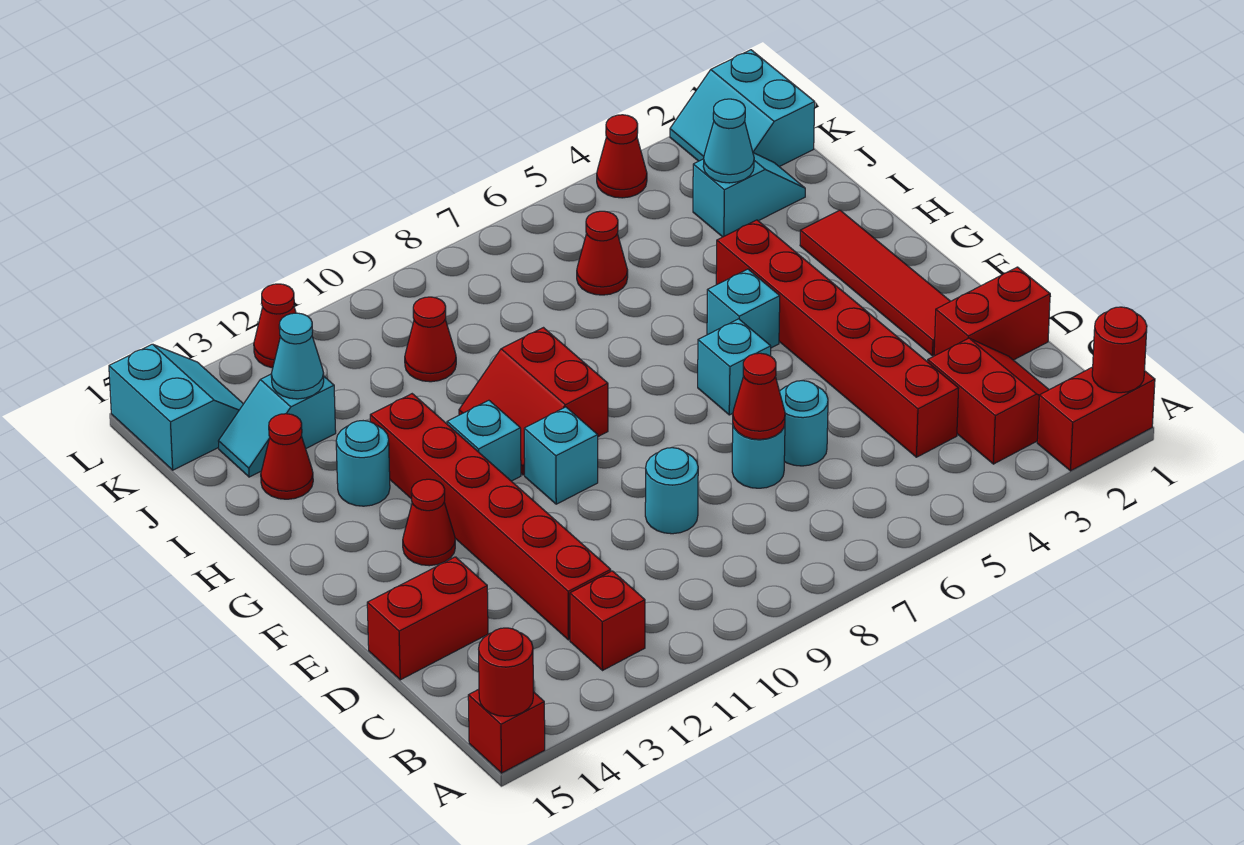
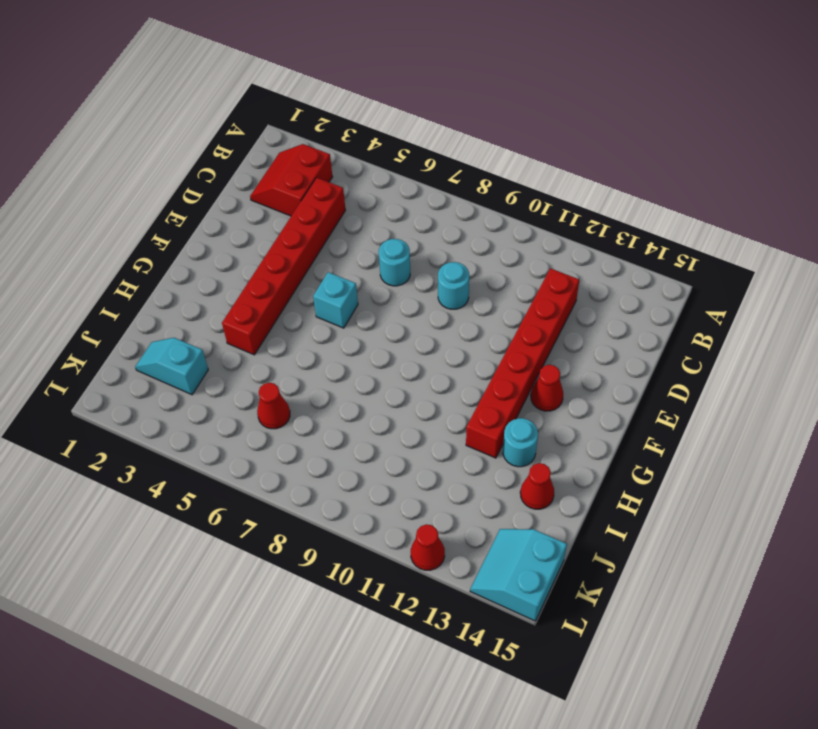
none -> red brick A1:A2 level 1
none -> red brick A15 level 1
none -> red brick B12 level 1
none -> red brick D1:D2 level 1

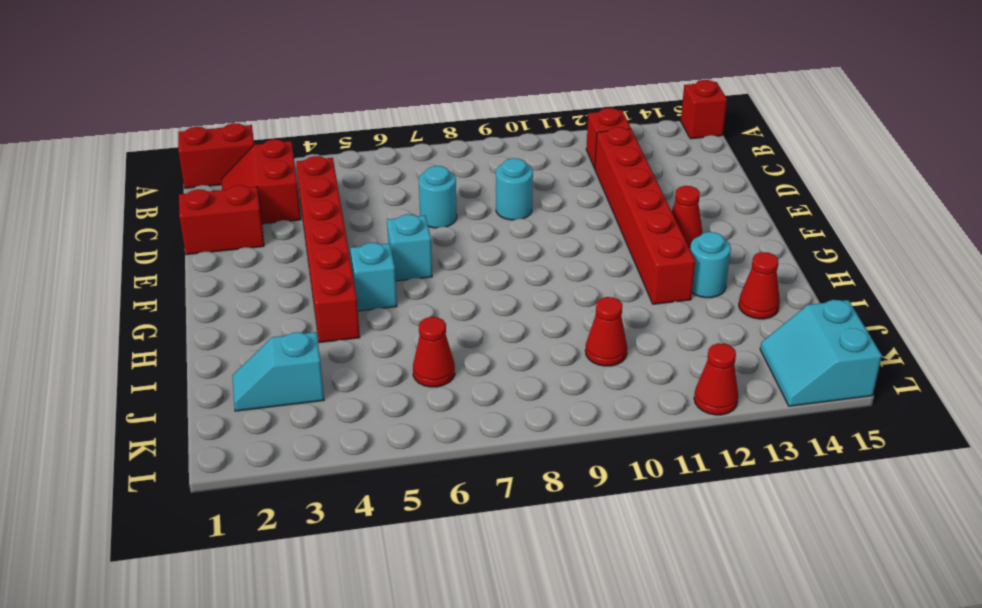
none -> cyan round brick D6 level 1
none -> red brick D14:D15 level 1
none -> red tile E2:H2 level 1
none -> cyan brick F10 level 1

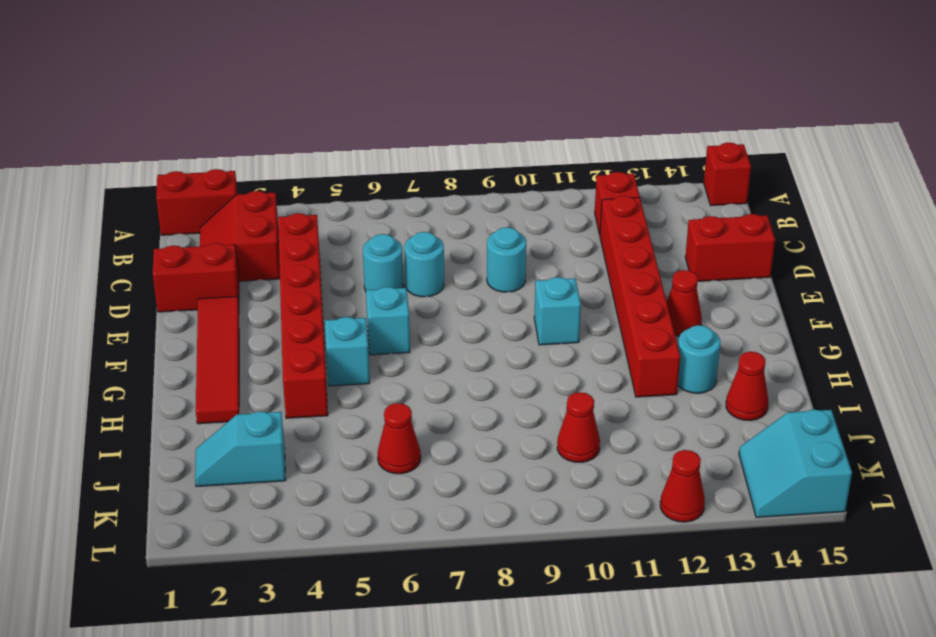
none -> red slope G9:H10 level 1 top 9
none -> cyan brick G11 level 1
none -> cyan slope J13:J14 level 1 top 13
none -> cyan slope K1:L2 level 1 top 1

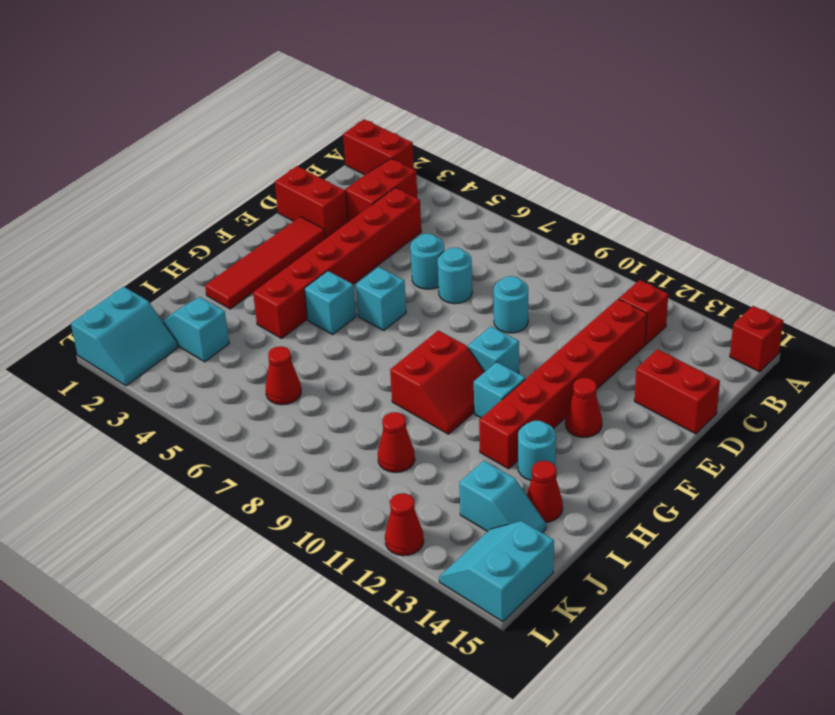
none -> red cone L4 level 1
none -> red round brick A1 level 2
none -> red round brick A15 level 2
none -> red cone D7 level 2

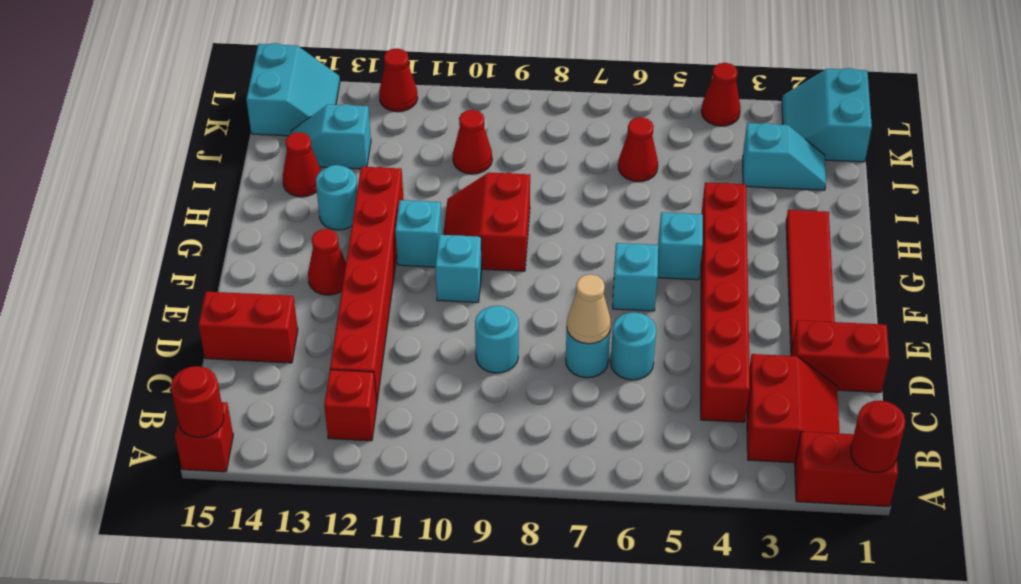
tan cone D7 level 2 -> red cone D7 level 2
none -> cyan cone J3 level 2
none -> cyan cone J13 level 2

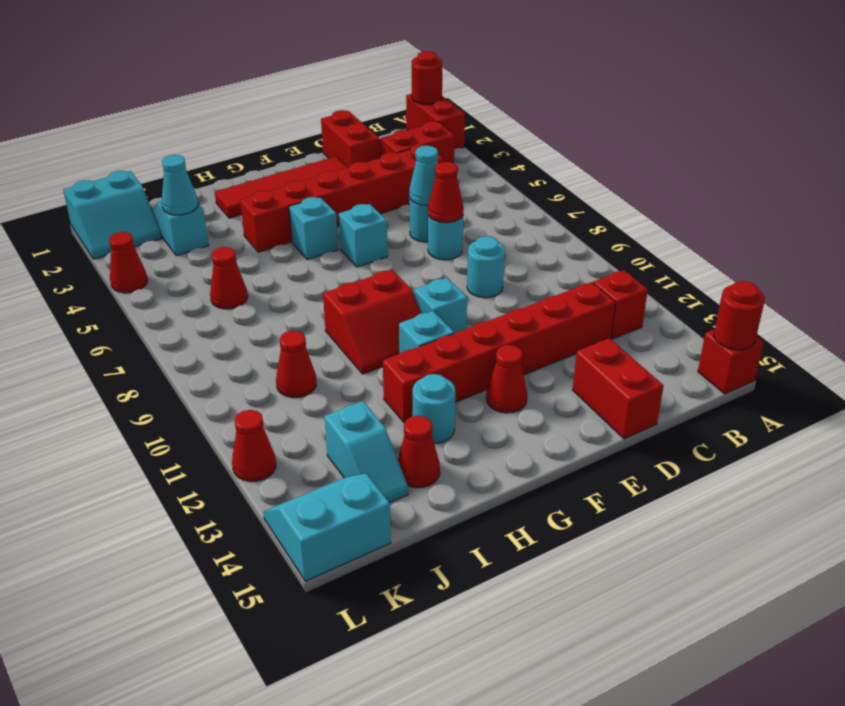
cyan cone D6 level 2 -> cyan cone J13 level 2

